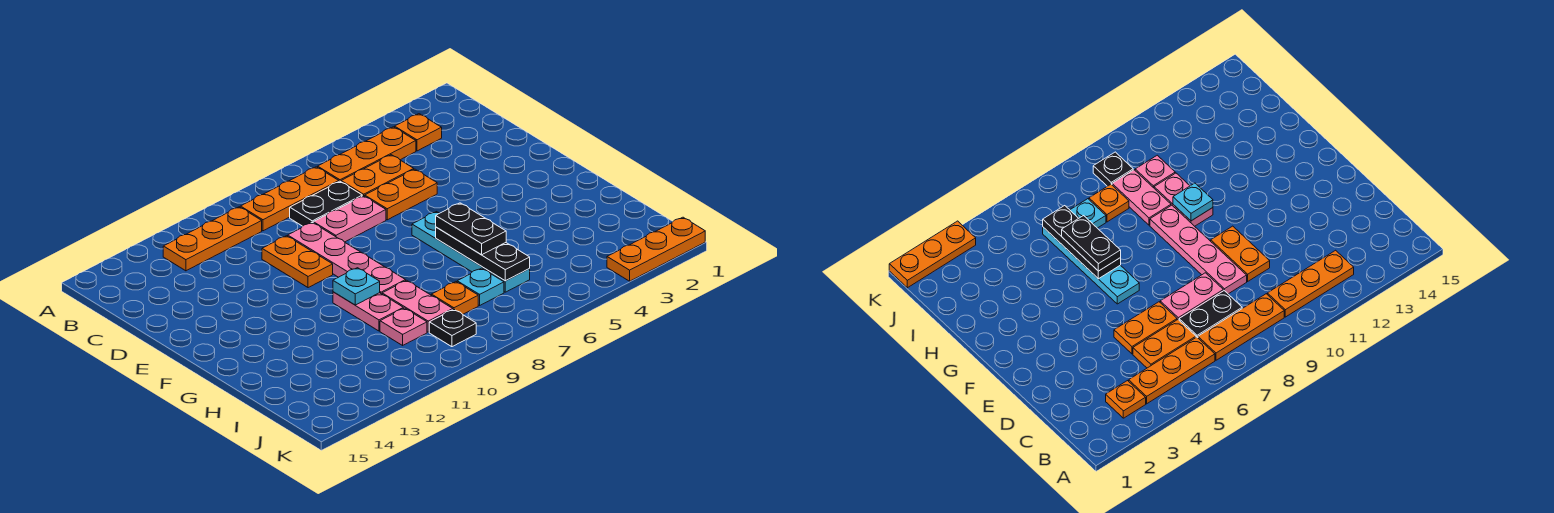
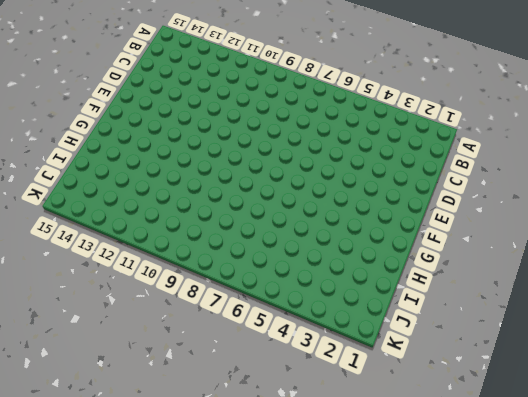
none -> orange plate B3 level 1
none -> orange plate B4:B6 level 1
none -> orange plate B7:B9 level 1

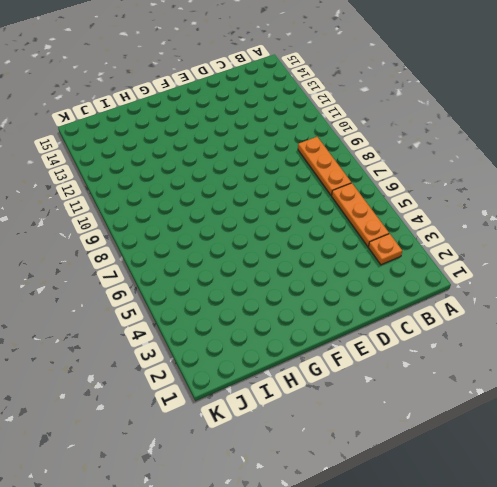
none -> orange plate B10:B12 level 1
none -> orange plate C5:C6 level 1
none -> black plate C7:C8 level 1

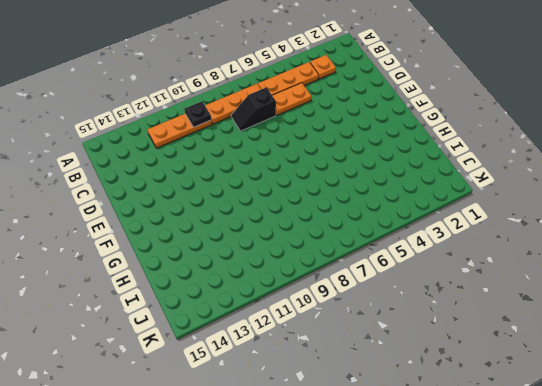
black plate B10 level 2 -> black plate J9 level 1
black slope C7:C8 level 1 top 7 -> black plate C7:C8 level 1
none -> orange plate D5:D6 level 1
none -> pink plate D7:D8 level 1
none -> pink plate D9:G9 level 1

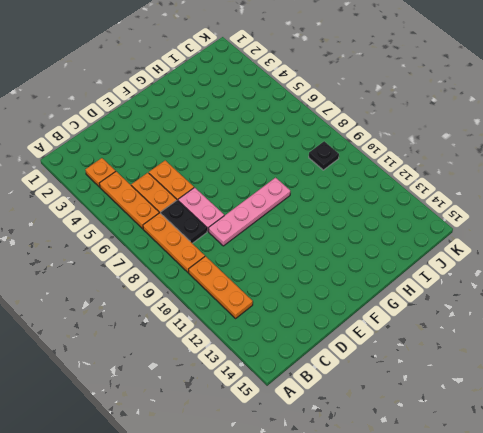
none -> orange plate D10:E10 level 1
none -> cyan plate F6:I6 level 1
none -> pink plate G10:H10 level 1

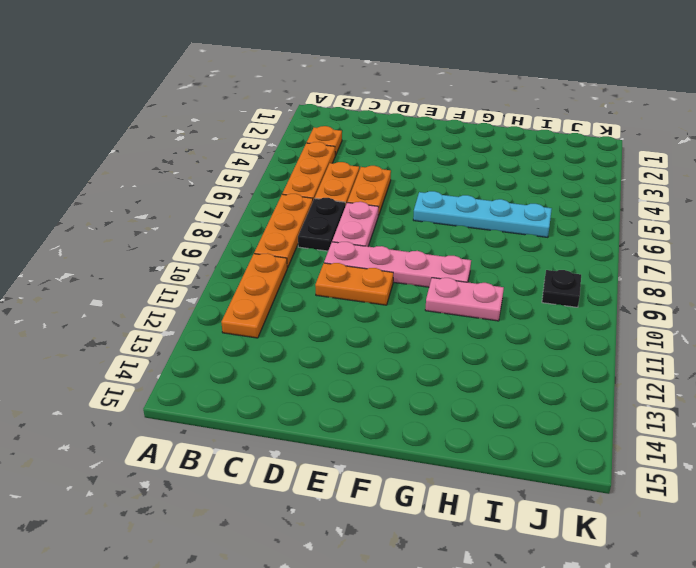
none -> pink plate H9:I9 level 1
none -> cyan plate I7 level 1
none -> orange plate I8 level 1

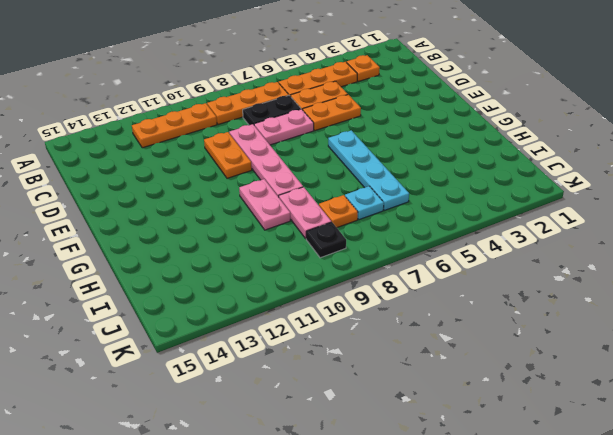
none -> pink plate I10 level 1
none -> orange plate K1:K3 level 1
none -> black plate G6:I6 level 2

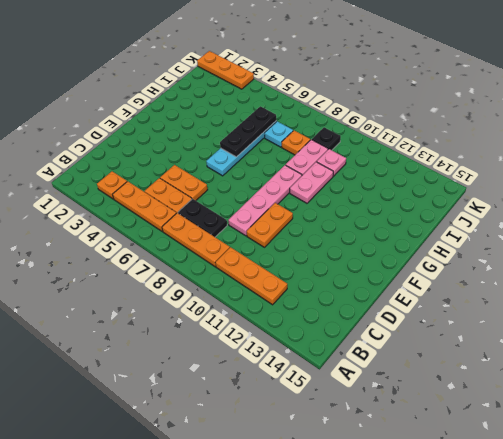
none -> pink plate D7:D8 level 1
none -> cyan plate G10 level 2
none -> black plate G6:H6 level 3

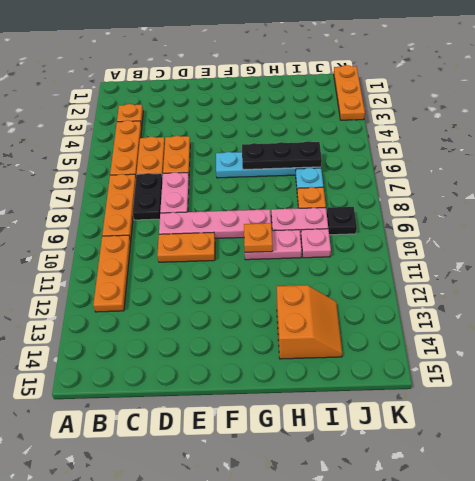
orange plate G10 level 2 -> cyan plate G10 level 2
orange slope H13:I14 level 1 top H -> none
none -> black plate G6:H6 level 3

